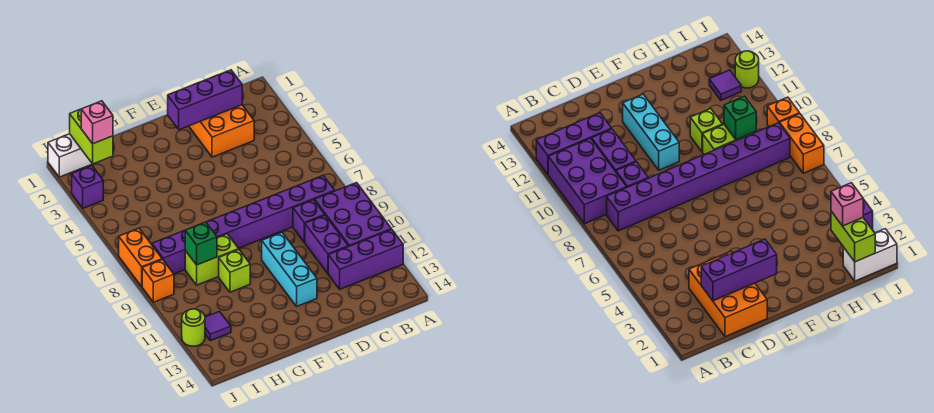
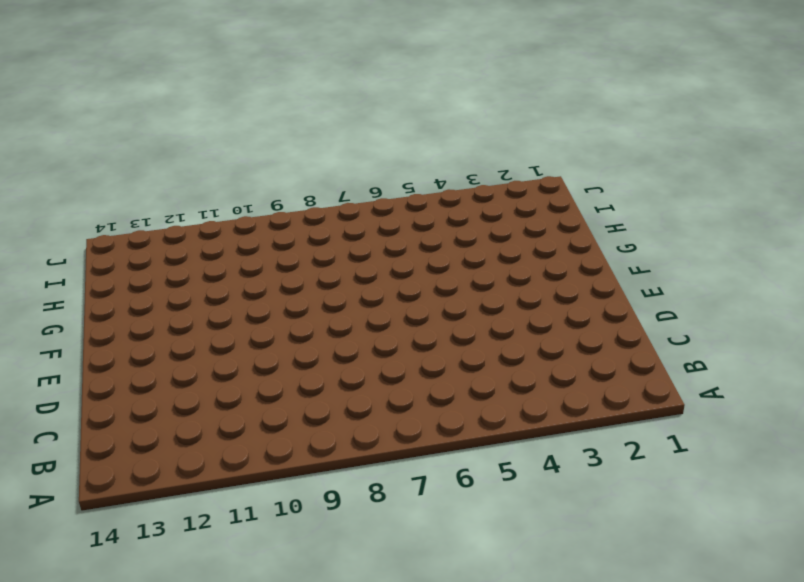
none -> purple brick A9:B11 level 1
none -> purple brick A12:C12 level 1
none -> purple brick B8:I8 level 1

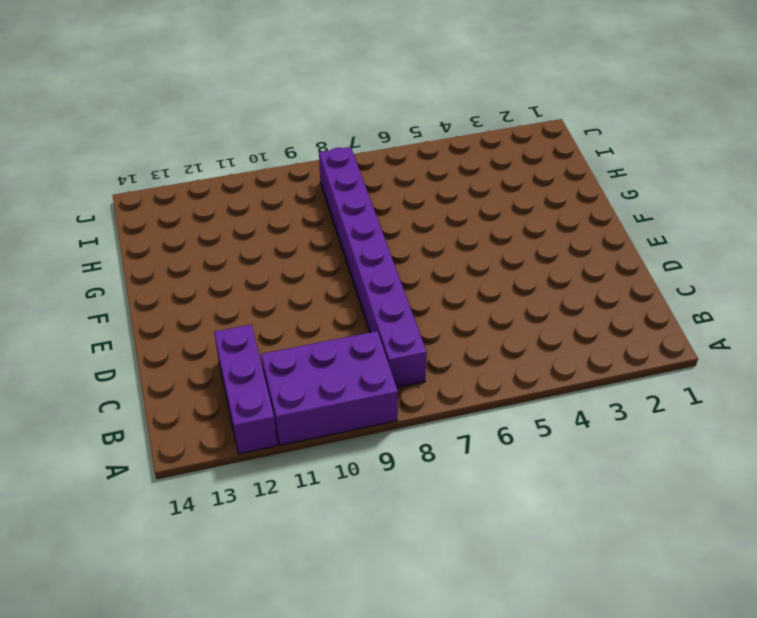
none -> orange brick C1:D3 level 1
none -> purple brick C9 level 1
none -> purple brick C10:C11 level 1

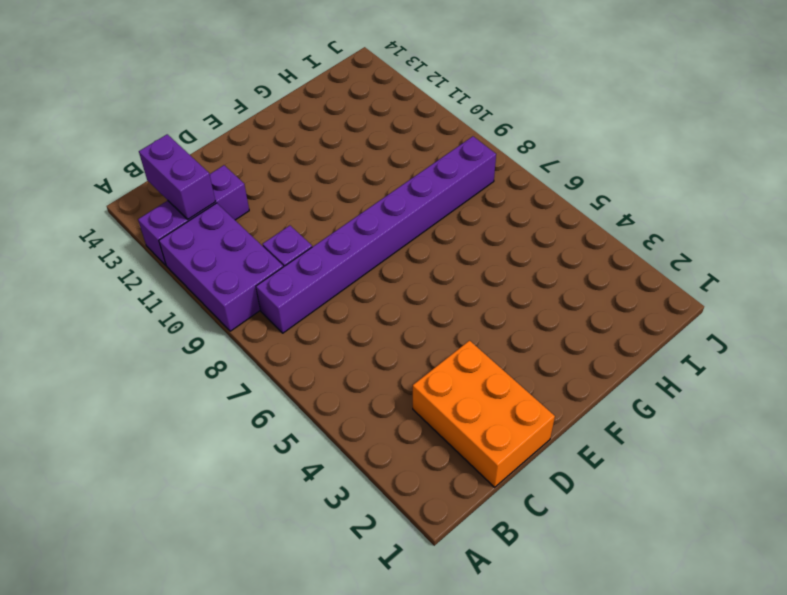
purple brick B12:B13 level 2 -> purple brick C10:C11 level 1
none -> cyan brick E10:E12 level 1
none -> lime brick G9:H9 level 1
none -> lime brick G10 level 1

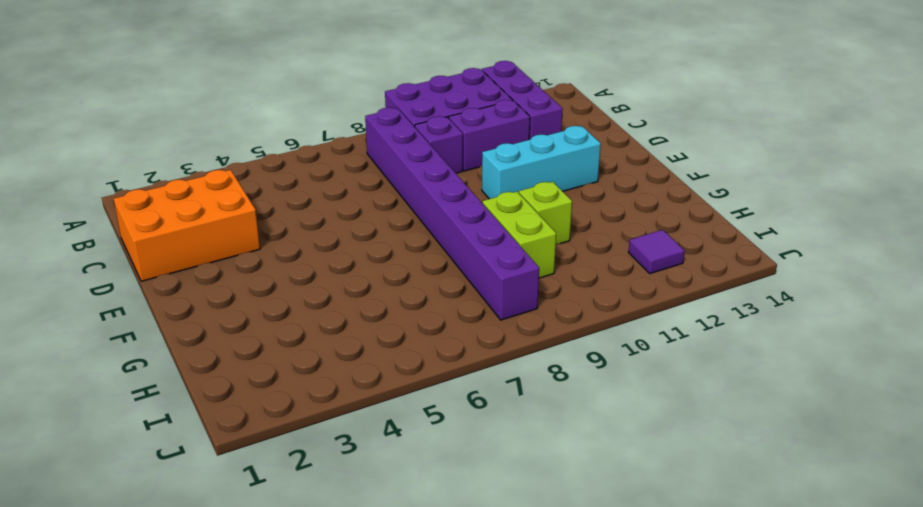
none -> white brick I1:J1 level 1
none -> purple brick J3 level 1
none -> orange brick J7:J8 level 1

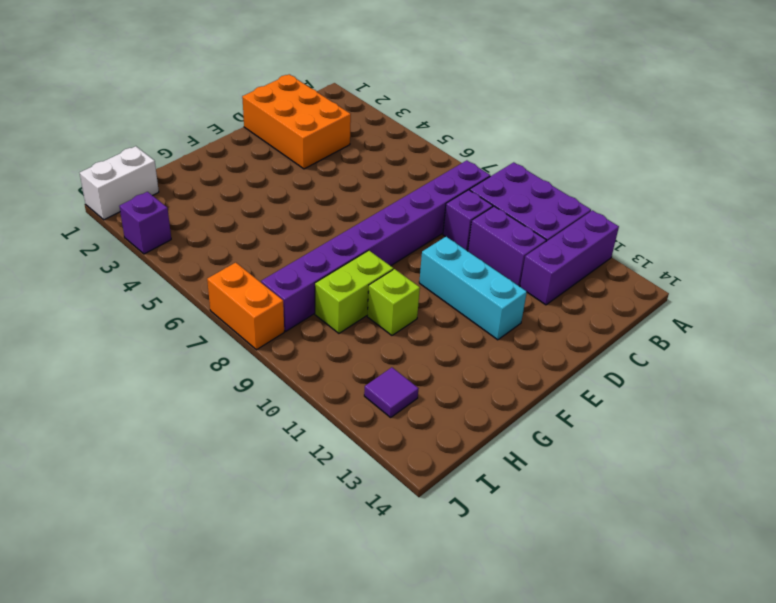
none -> orange brick J9 level 1
none -> lime round brick J12 level 1
none -> purple brick C2:E2 level 2

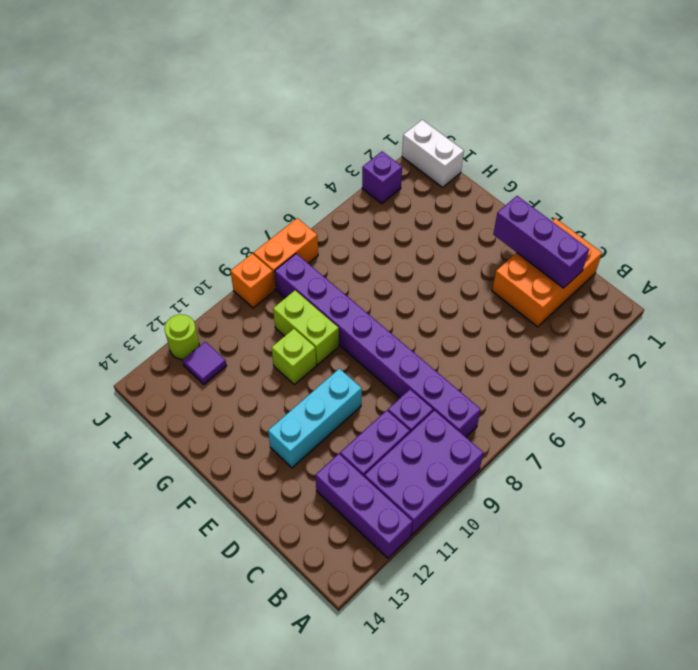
none -> green brick H9 level 2
none -> lime brick I1:I2 level 2
none -> pink brick I2 level 3

